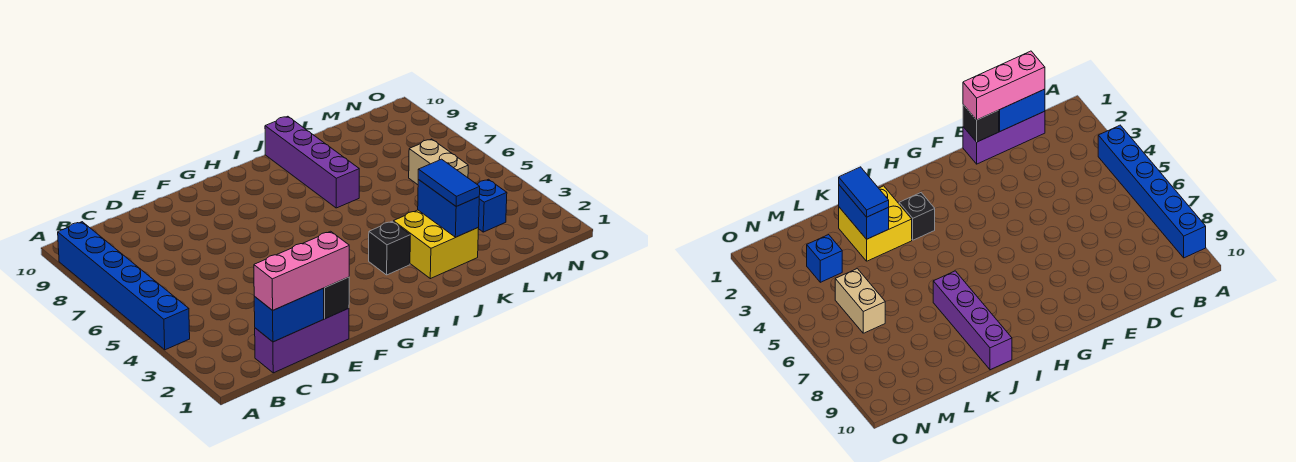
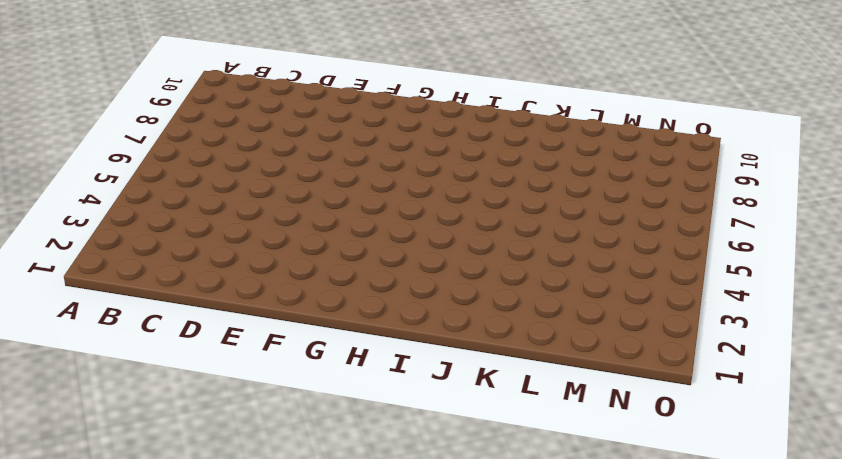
none -> blue brick A4:A9 level 1
none -> purple brick C1:E1 level 1
none -> black brick I3 level 1

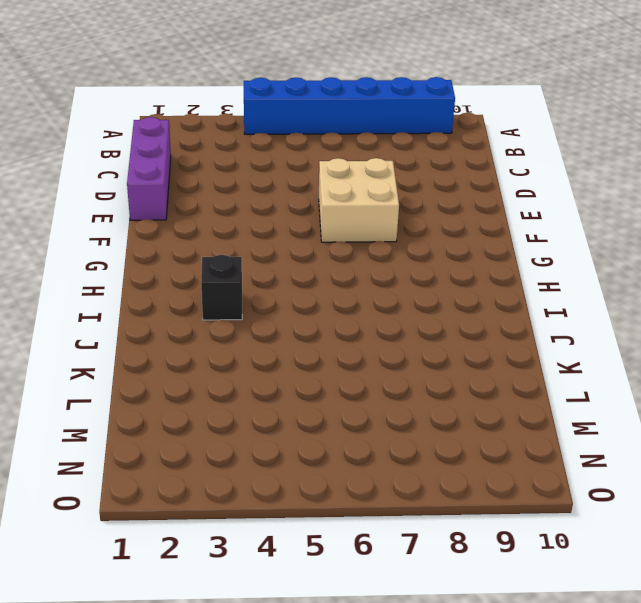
tan brick E6:F7 level 1 -> none
none -> yellow brick J2:K3 level 1
none -> purple brick J7:J10 level 1
none -> blue brick M3 level 1

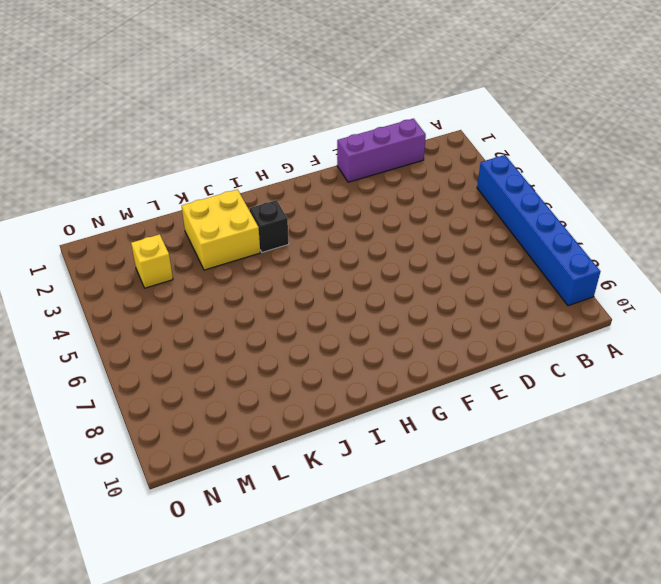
yellow brick M3 level 1 -> blue brick M3 level 1
none -> purple brick J7:J10 level 1
none -> tan brick M5:M6 level 1
none -> blue brick C1:D1 level 2

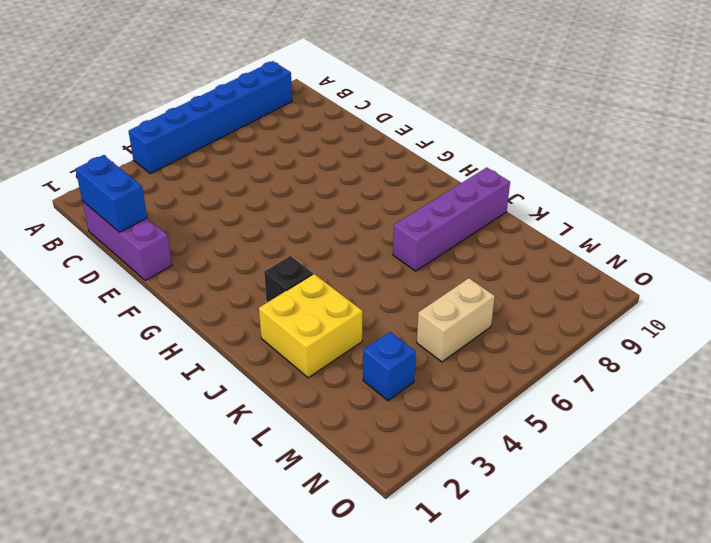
none -> black brick E1 level 2
none -> blue brick K2:K3 level 2
none -> pink brick C1:E1 level 3

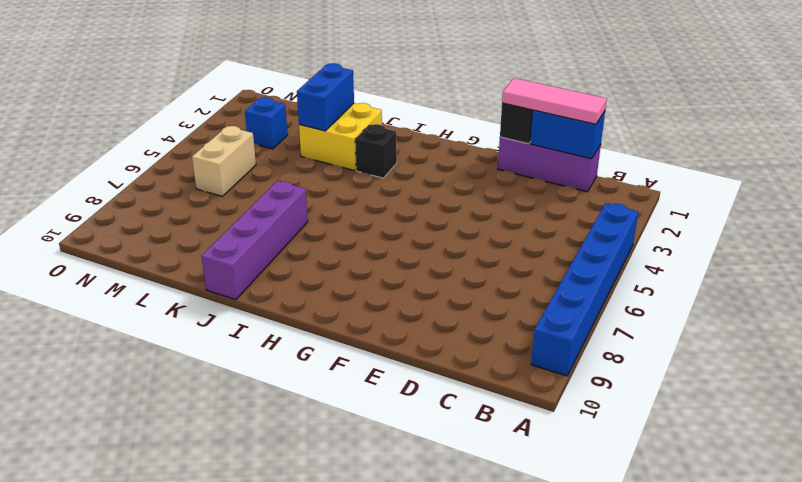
pink tile C1:E1 level 3 -> pink brick C1:E1 level 3
none -> blue tile K2:K3 level 3

